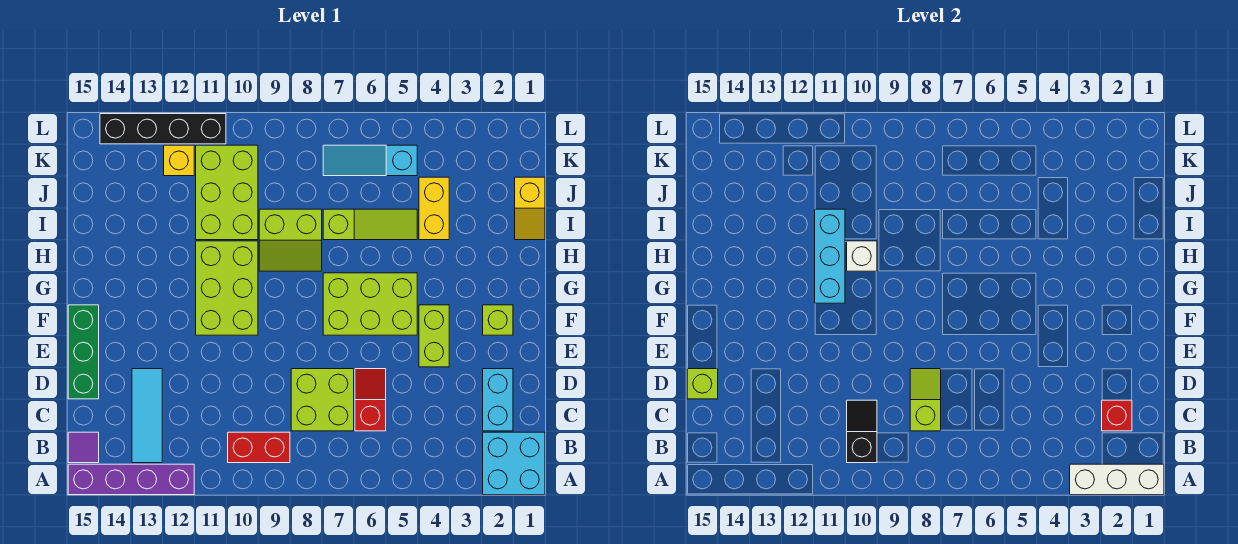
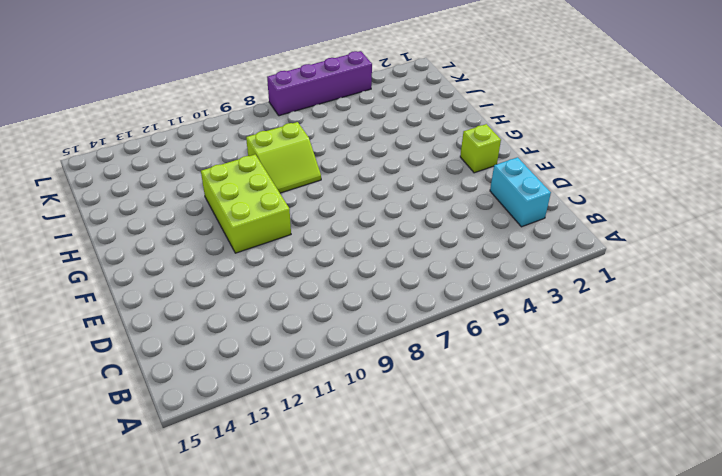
purple brick L4:L7 level 1 -> purple brick A12:A15 level 1
none -> cyan brick A1:B2 level 1
none -> red brick B9:B10 level 1
none -> cyan tile B13:D13 level 1

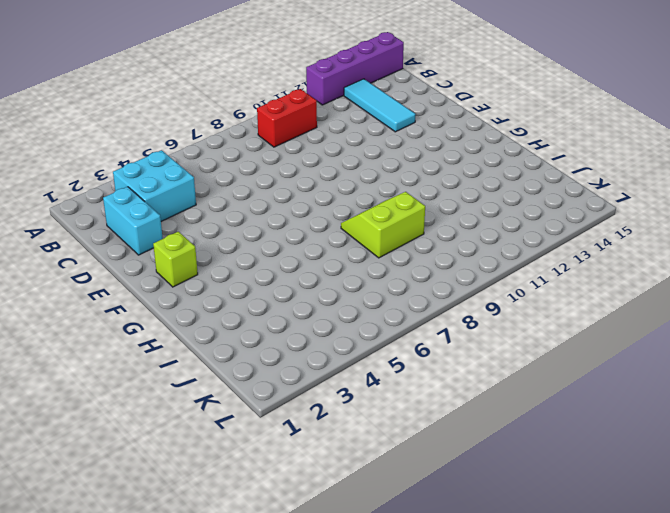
cyan brick B3:C4 level 1 -> cyan brick A1:B2 level 1
none -> purple tile B15 level 1
none -> red slope C6:D6 level 1 top C
none -> lime brick C7:D8 level 1

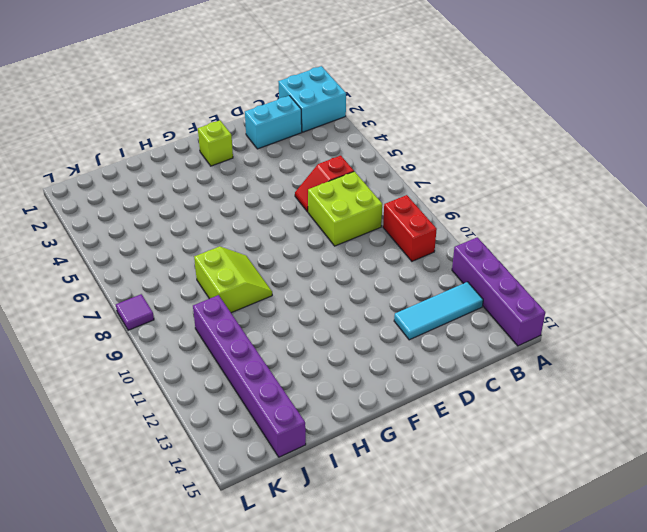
purple brick J10:J15 level 1 -> lime brick I10:K11 level 1
purple tile L8 level 1 -> purple tile B15 level 1
none -> green brick D15:F15 level 1
none -> lime brick E4:F4 level 1
none -> lime brick F5:G7 level 1

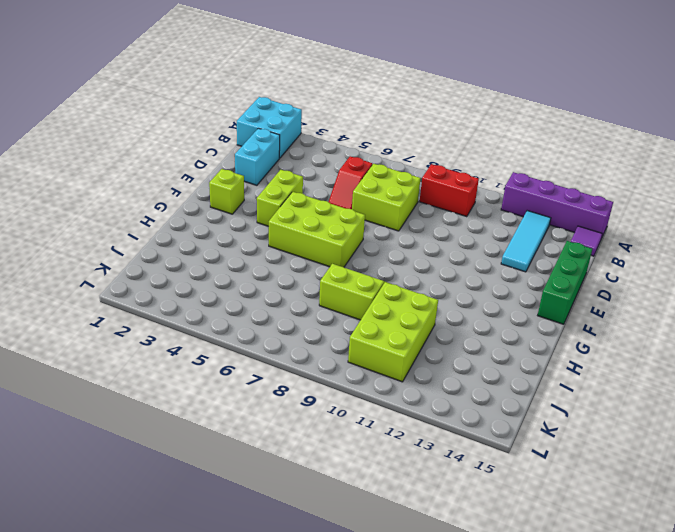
none -> lime brick F10:H11 level 1
none -> yellow slope I1:J1 level 1 top J
none -> yellow brick I4:J4 level 1

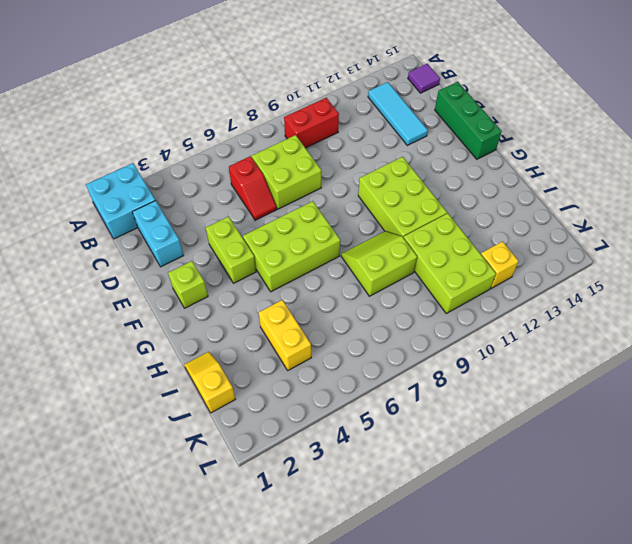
none -> purple brick A12:A15 level 1
none -> lime slope I5:I7 level 1 top 7
none -> cyan slope K5:K7 level 1 top 5

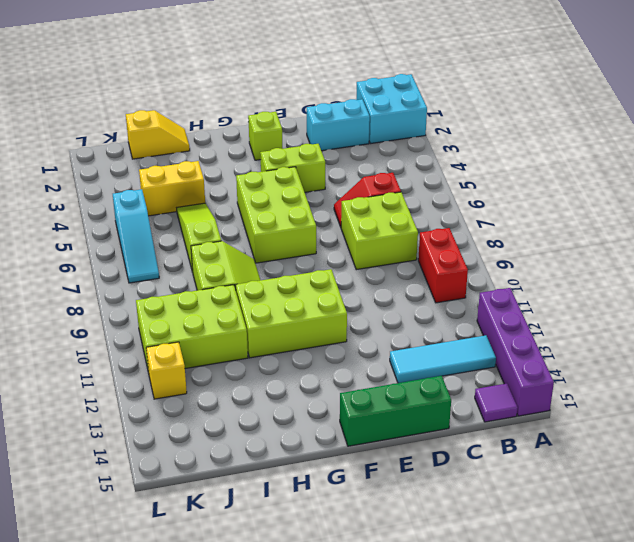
none -> black brick L11:L14 level 1
none -> white brick A1:A3 level 2
none -> black slope B10:C10 level 2 top B

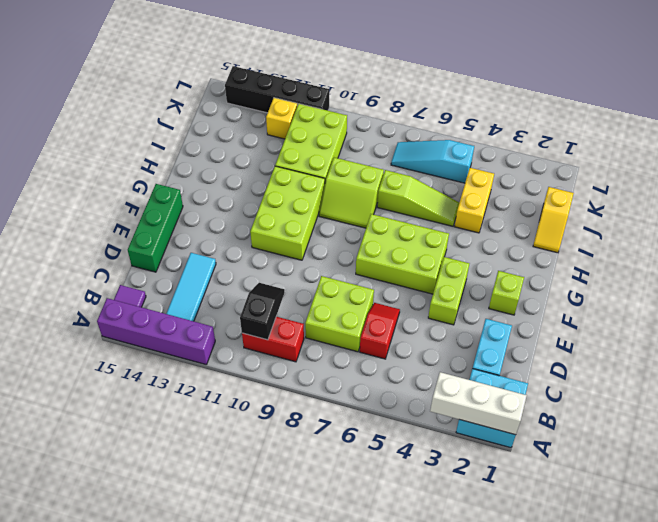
none -> red brick C2 level 2
none -> lime slope C8:D8 level 2 top C
none -> lime brick D15 level 2

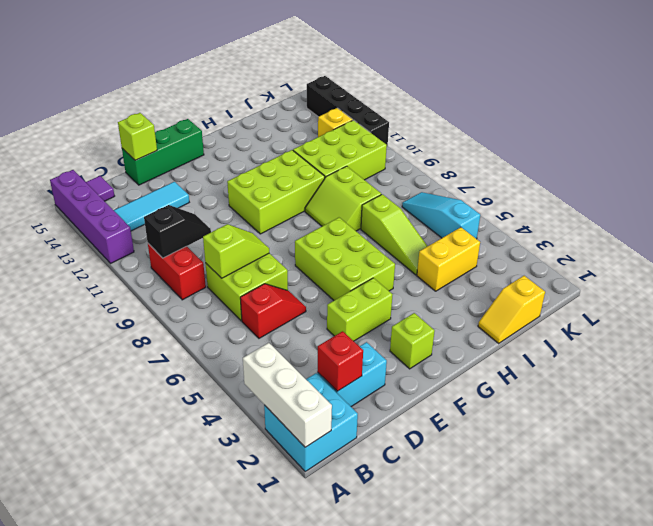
none -> cyan brick G11:I11 level 2
none -> white brick H10 level 2

